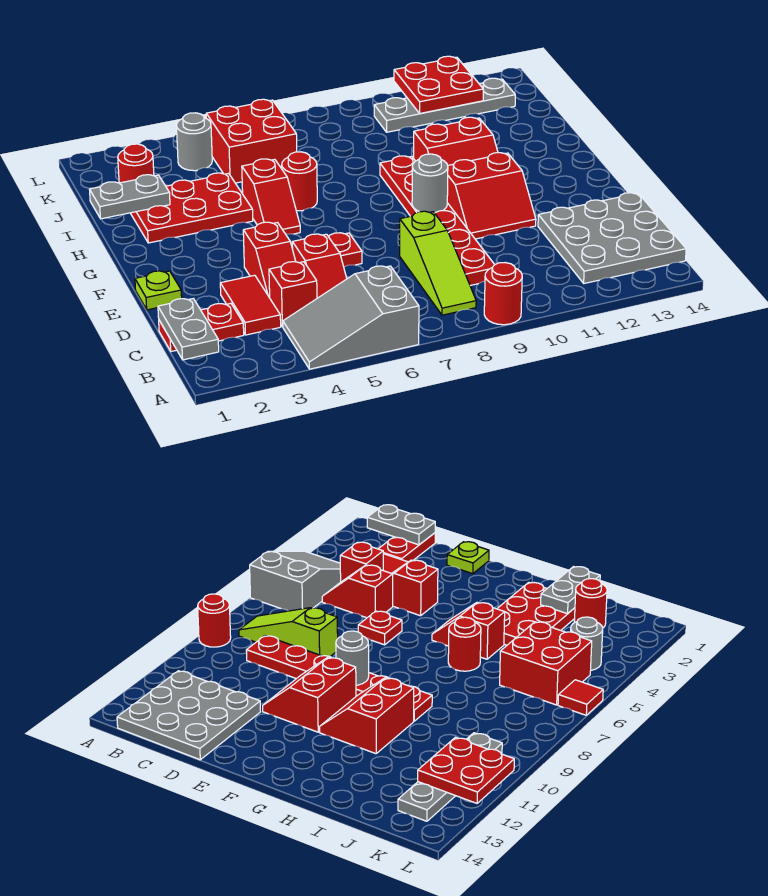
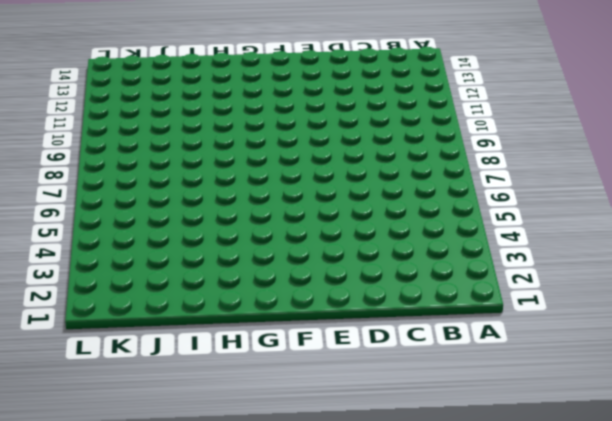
none -> grey slope A4:B6 level 1 top 6
none -> red round brick A9 level 1
none -> lime slope B8:D8 level 1 top D

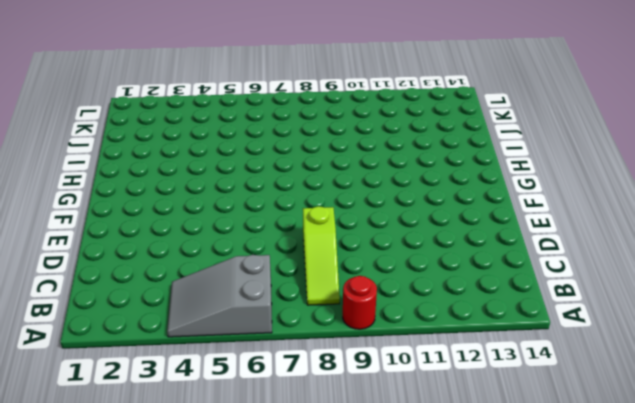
none -> grey plate B12:D14 level 1
none -> red plate C1:C2 level 1
none -> red tile C3:D3 level 1

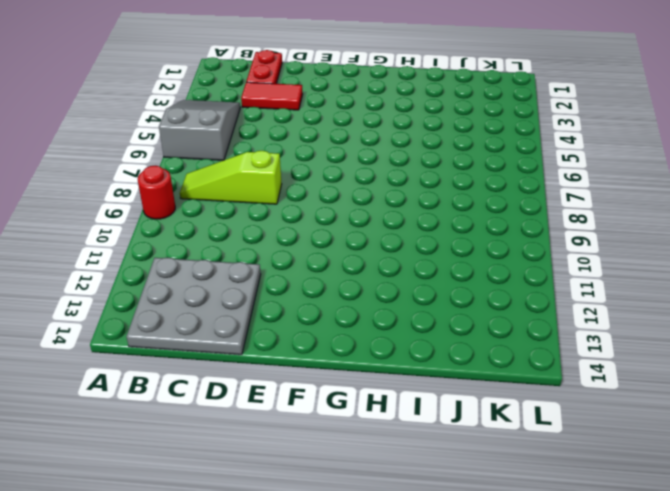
none -> red brick C4 level 1
none -> red slope C5:D5 level 1 top D
none -> red plate C9:H9 level 1

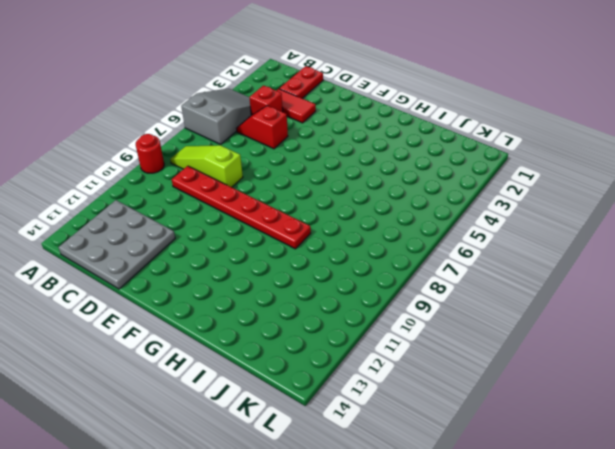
none -> red slope D4:E4 level 1 top E
none -> lime plate E1 level 1
none -> red plate E6 level 1

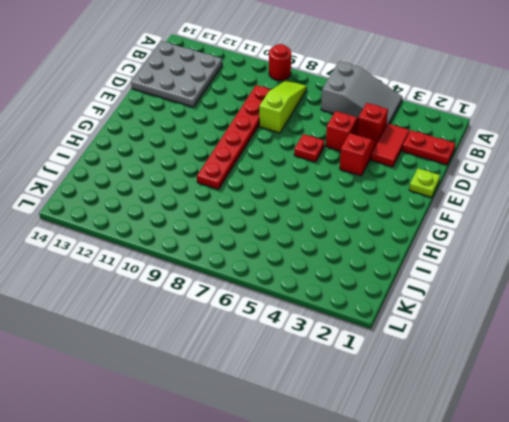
none -> red slope E10:F11 level 1 top F
none -> red slope G5:H5 level 1 top H
none -> red slope G10:H11 level 1 top H

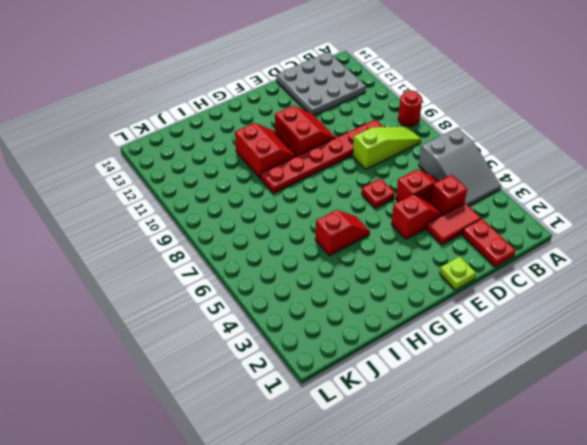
none -> red plate H2:I4 level 1
none -> red round brick H6 level 1
none -> red round brick J2 level 1

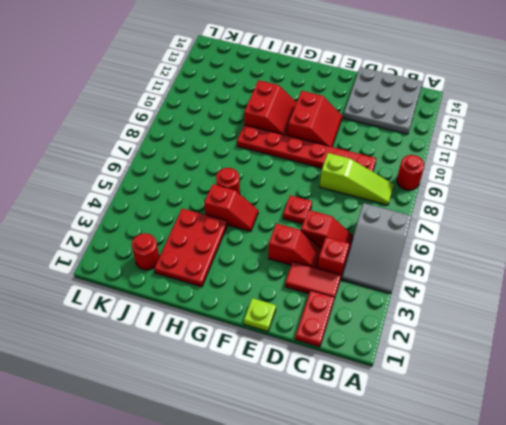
none -> red brick J5:K6 level 1
none -> grey round brick K4 level 1
none -> grey plate K10:K13 level 1

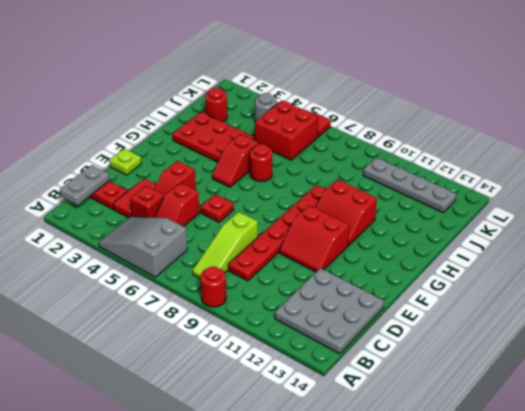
none -> grey round brick F9 level 2
none -> grey plate I1:I2 level 2
none -> red plate K11:L12 level 2

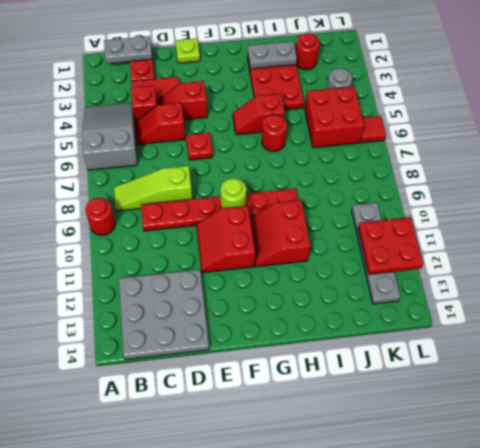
lime round brick F9 level 2 -> grey round brick F9 level 2
grey plate H2:I2 level 2 -> grey plate I1:I2 level 2

